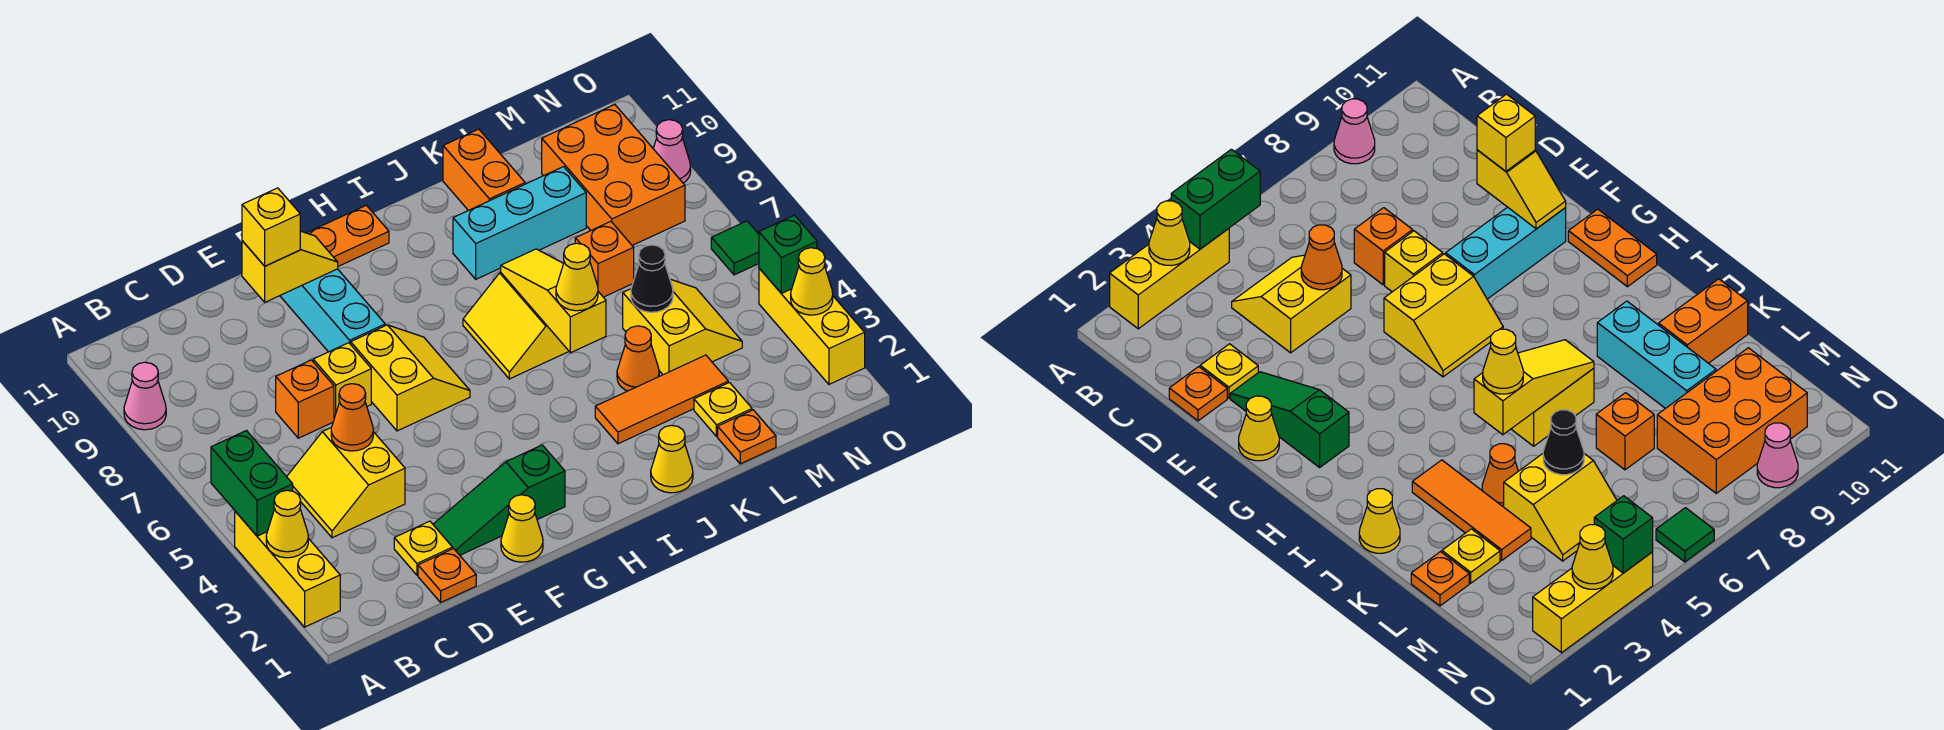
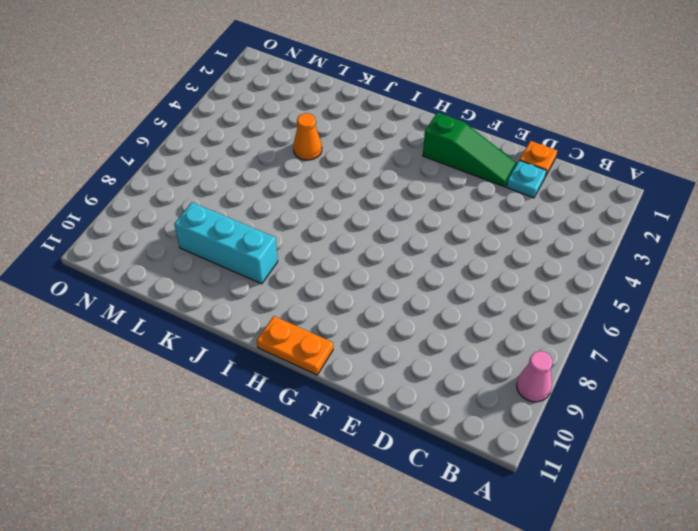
cyan plate D2 level 1 -> yellow plate D2 level 1
none -> yellow brick A2:A4 level 1
none -> yellow slope C4:D5 level 1 top D
none -> orange brick D7 level 1
none -> yellow brick E7 level 1

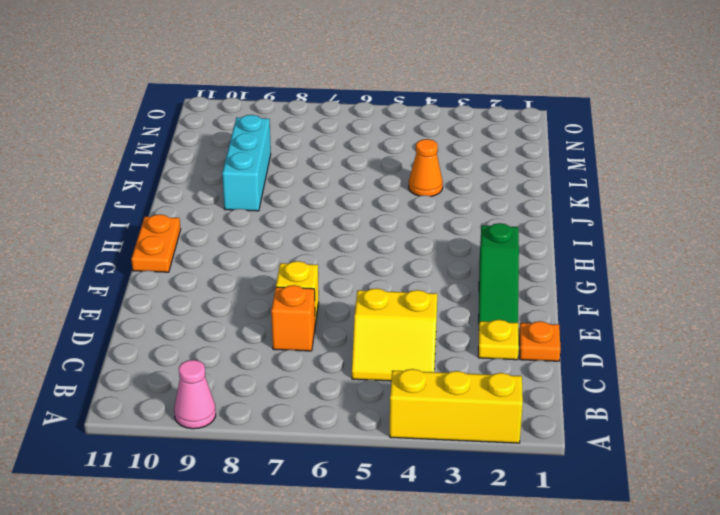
none -> yellow cone F1 level 1
none -> yellow slope F6:G7 level 1 top F
none -> cyan brick F8:F10 level 1
none -> yellow slope I6:J7 level 1 top J

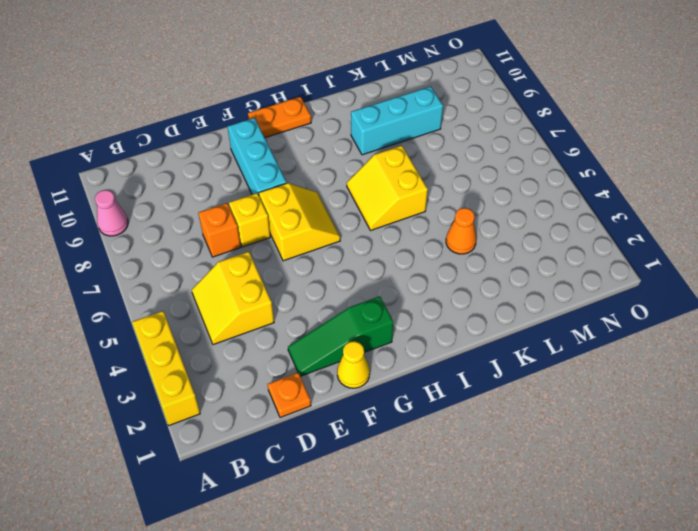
none -> yellow plate D2 level 1
none -> yellow cone J1 level 1
none -> orange tile J3:L3 level 1
none -> orange brick K10:K11 level 1

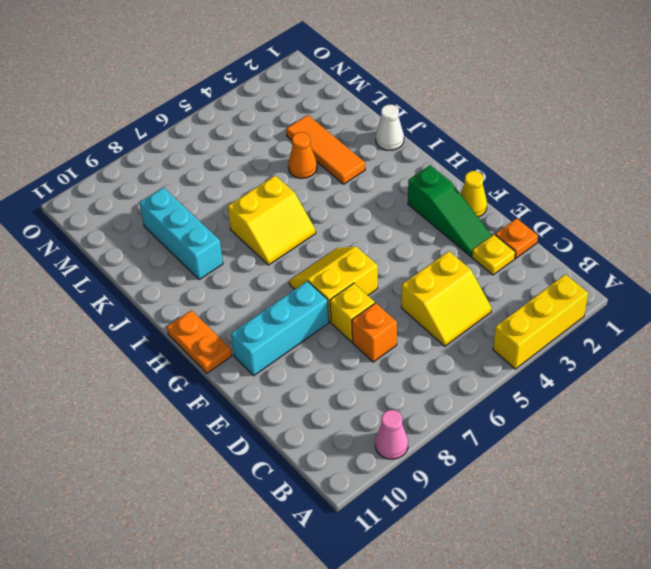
white cone J1 level 1 -> yellow cone J1 level 1
none -> orange brick K10:K11 level 1
none -> orange plate L1 level 1
none -> yellow plate L2 level 1
none -> yellow slope L4:M5 level 1 top L

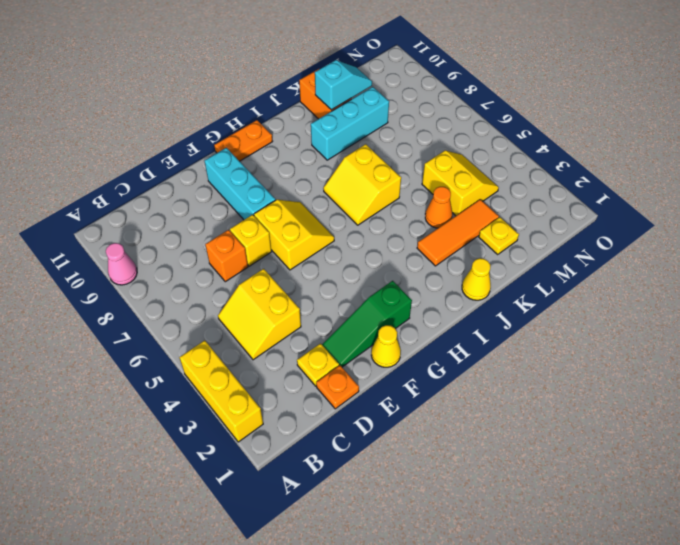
cyan slope K10:L10 level 2 top K -> none
none -> orange plate L1 level 1
none -> orange brick L7 level 1
none -> orange brick M8:N10 level 1
none -> yellow brick O2:O4 level 1

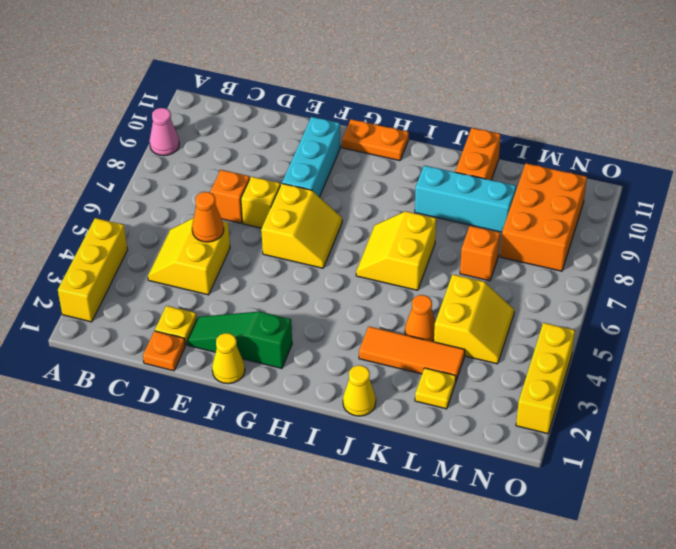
none -> orange plate L1 level 1
none -> green tile O6 level 1
none -> pink cone O9 level 1
none -> yellow cone A3 level 2

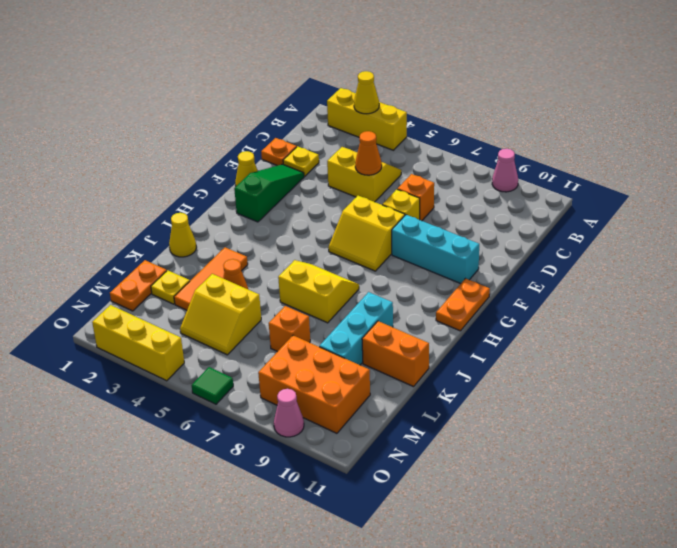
orange plate L1:M1 level 1 -> orange plate L1 level 1
none -> green brick A4:A5 level 2
none -> yellow slope E10:F10 level 2 top E
none -> yellow slope J5:J7 level 2 top 5
none -> black cone L5 level 2

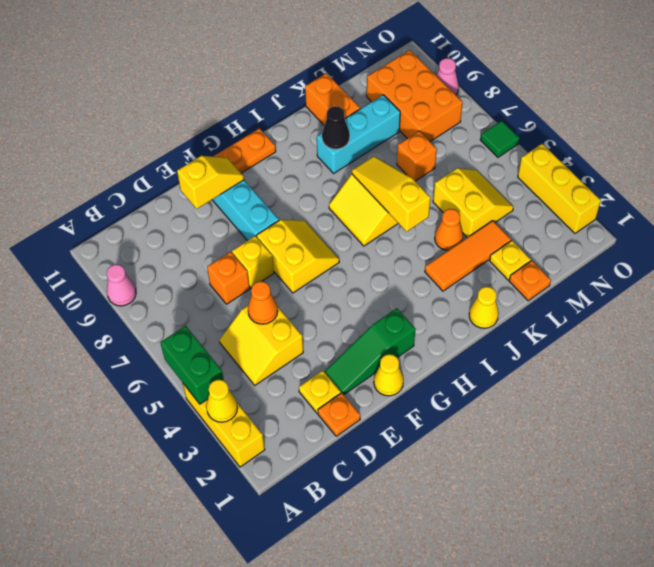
black cone J9 level 2 -> black cone L5 level 2
none -> yellow cone O3 level 2
none -> green brick O4 level 2
none -> yellow brick E10 level 3
none -> yellow cone J5 level 3

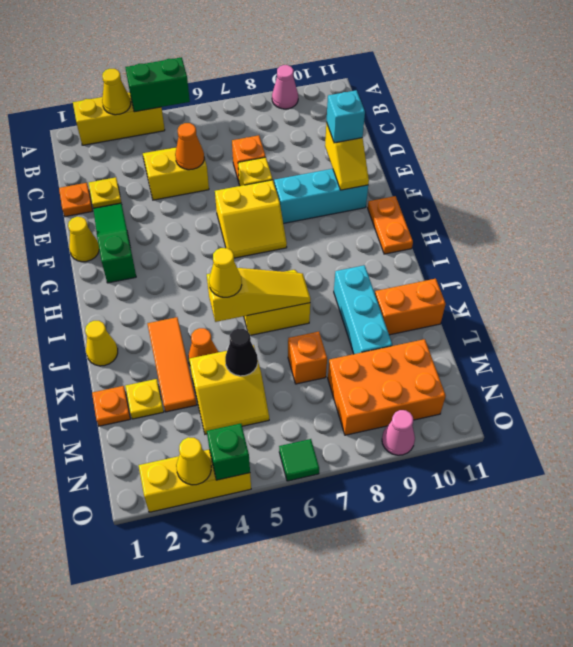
cyan brick E10 level 3 -> yellow brick E10 level 3

